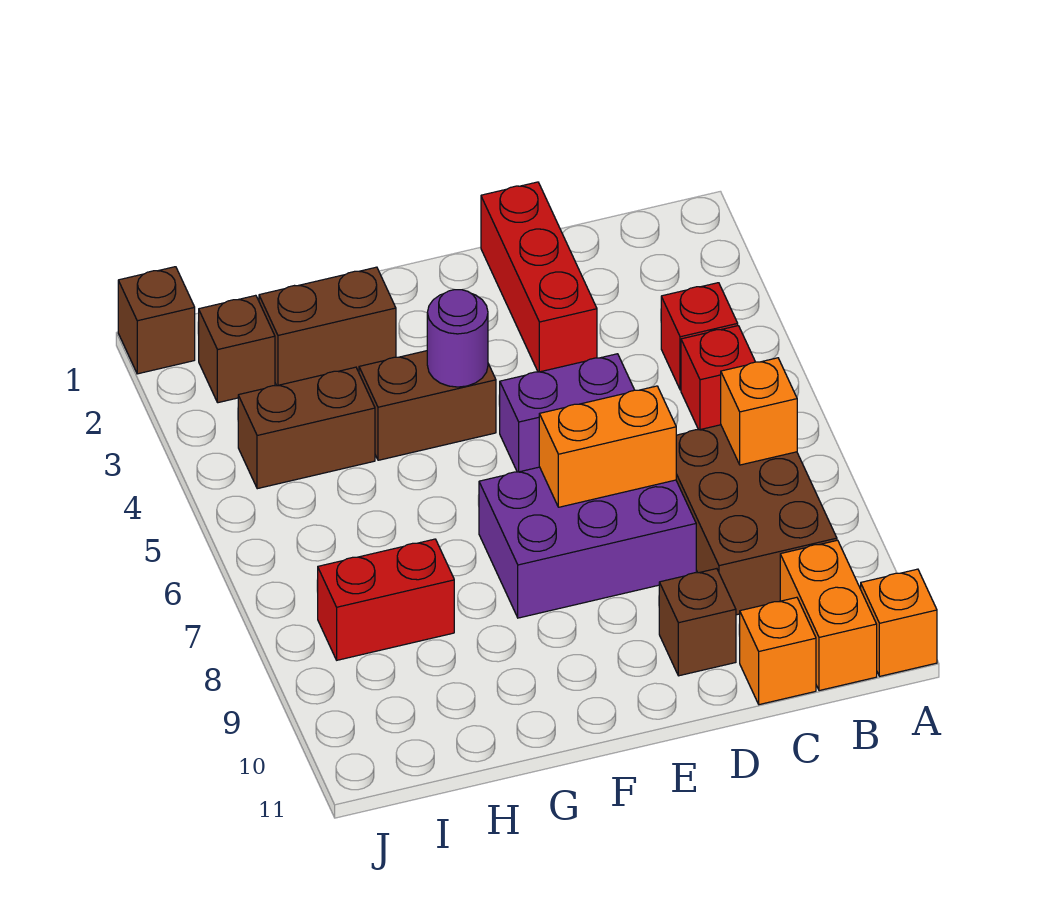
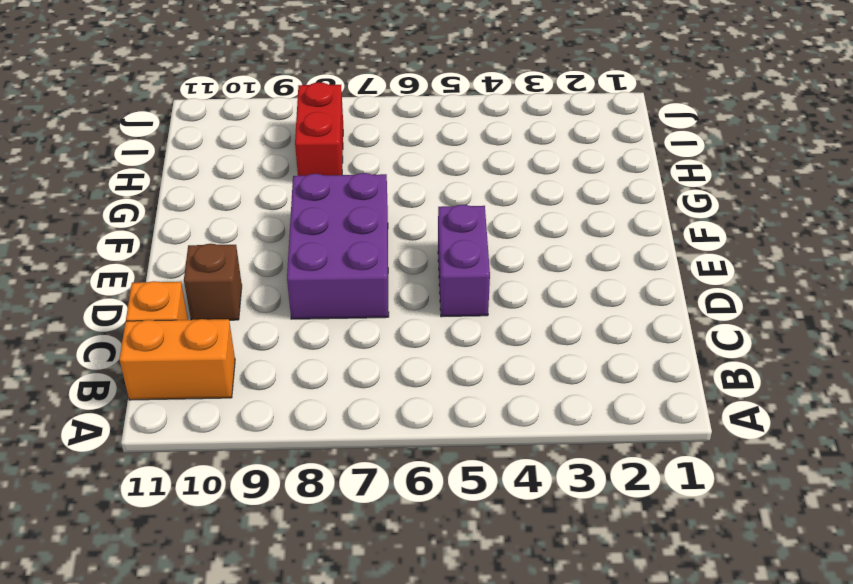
none -> orange brick A11 level 1
none -> red brick B4 level 1
none -> red brick B5 level 1

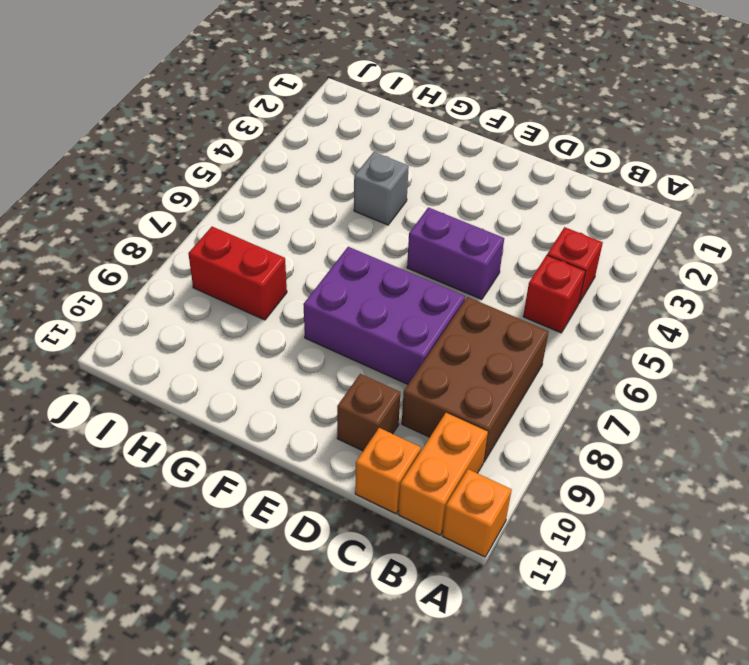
grey brick G4 level 1 -> brown brick F4:G4 level 1
none -> red brick D1:D3 level 1
none -> brown brick G2:H2 level 1
none -> brown brick H4:I4 level 1

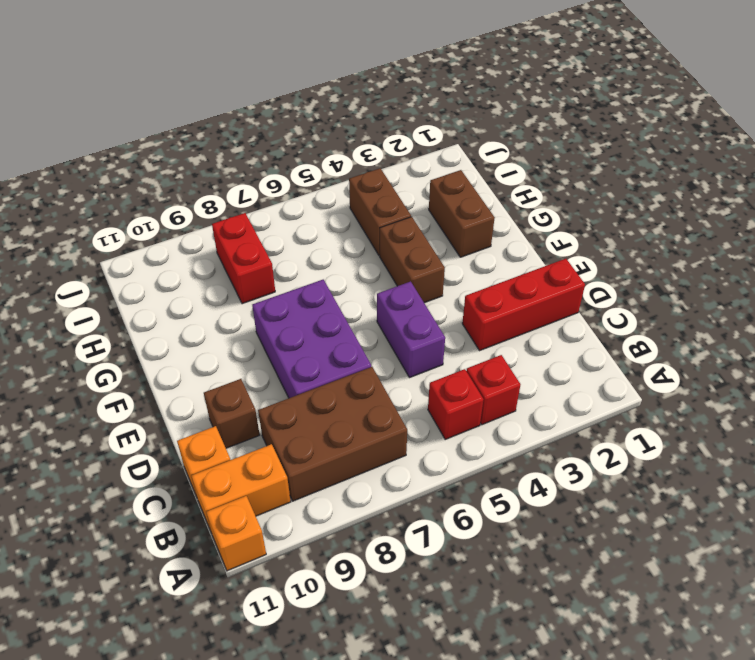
none -> brown brick I2 level 1
none -> brown brick J1 level 1
none -> orange brick B7 level 2

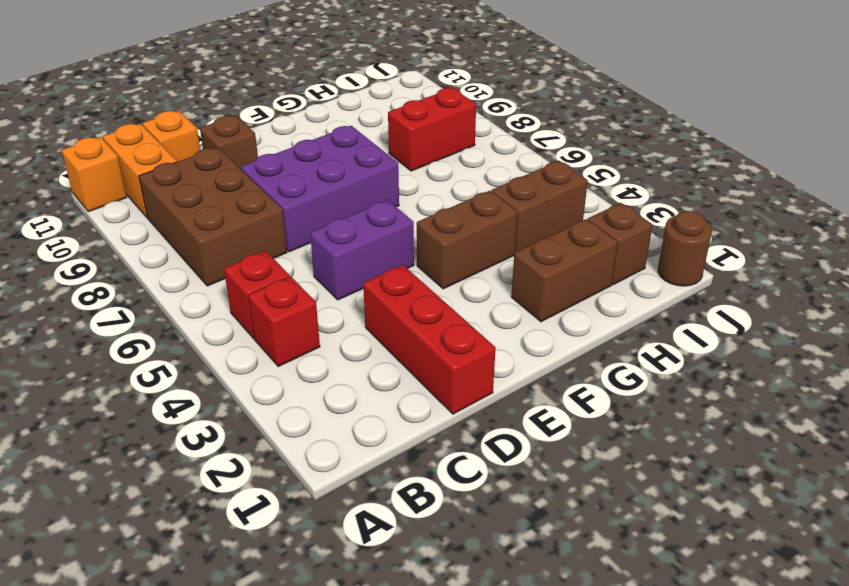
brown round brick J1 level 1 -> brown brick J1 level 1
none -> orange brick B7 level 2
none -> orange brick D7:E7 level 2
none -> purple round brick F4 level 2

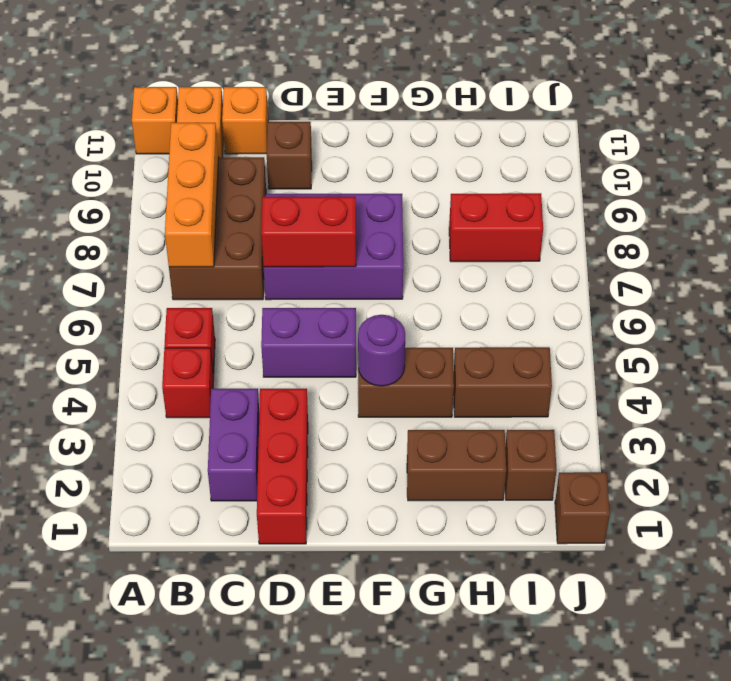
orange brick B7:B9 level 2 -> orange brick B7 level 2
purple brick C2:C3 level 1 -> none
red brick D7:E7 level 2 -> orange brick D7:E7 level 2

